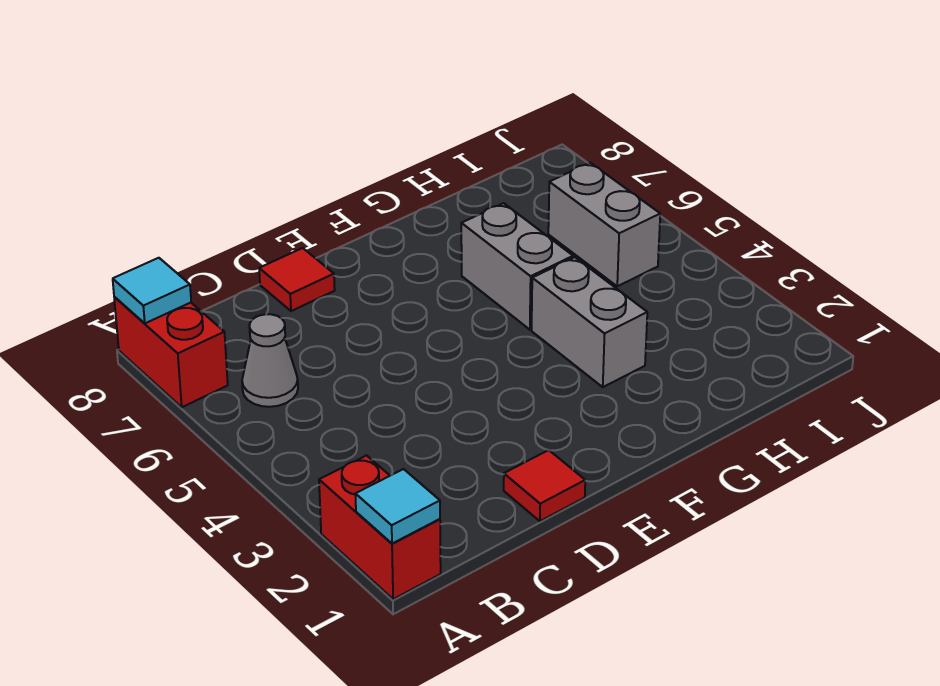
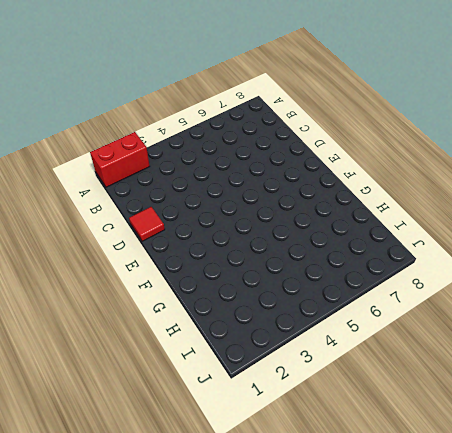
none -> red brick A7:A8 level 1
none -> grey cone B6 level 1

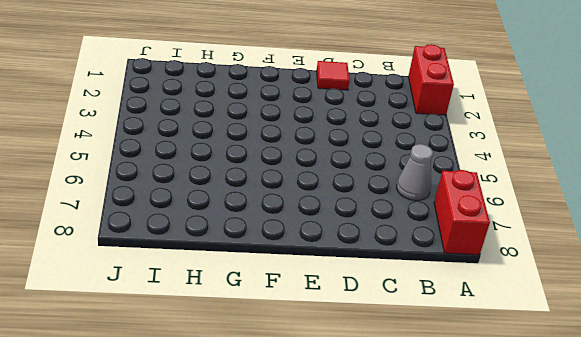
none -> red tile D8 level 1
none -> grey brick G3:G4 level 1

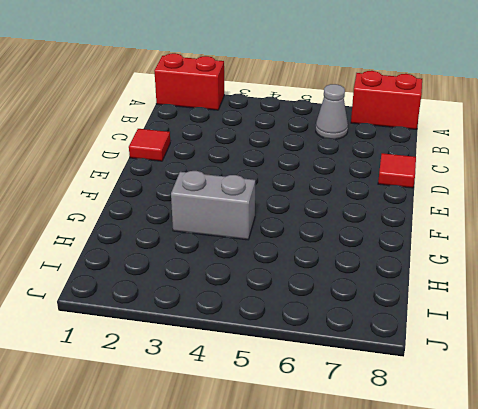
none -> grey brick G5:G6 level 1
none -> grey brick I5:I6 level 1

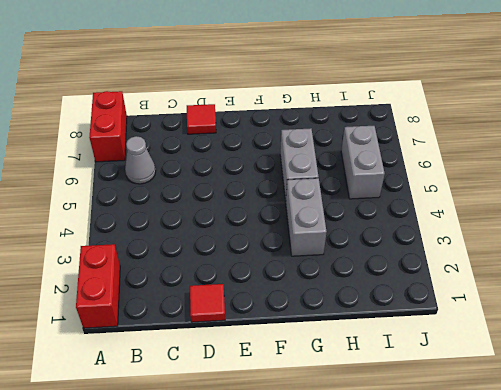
none -> cyan tile A1 level 2
none -> cyan tile A8 level 2

